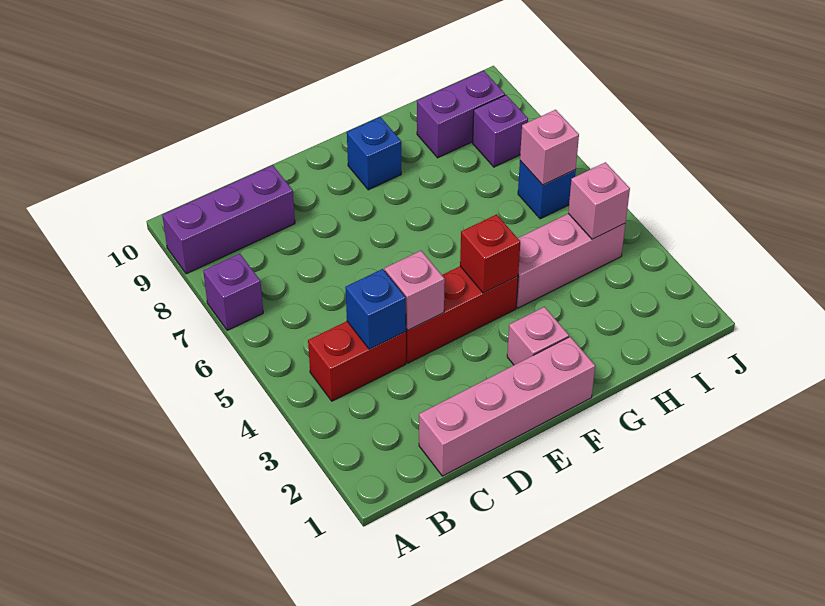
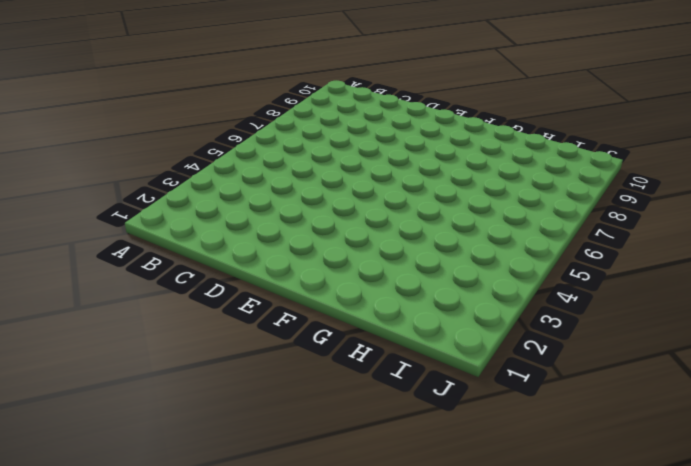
none -> purple brick A7 level 1
none -> purple brick A9:C9 level 1
none -> red brick B4:C4 level 1

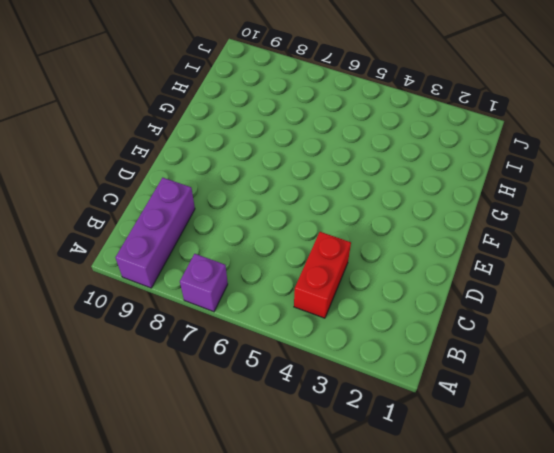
none -> pink brick C1:F1 level 1
none -> red brick D4:F4 level 1
none -> pink brick F2 level 1

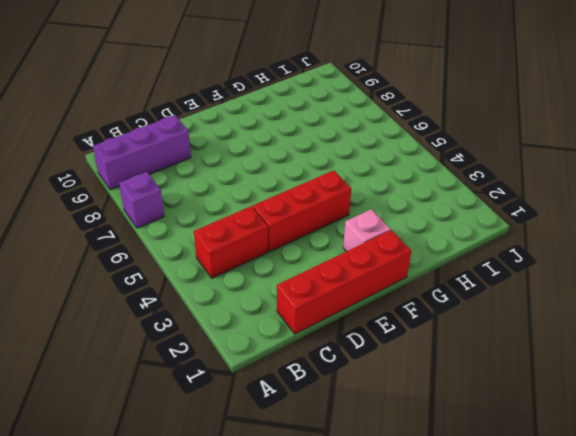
red brick C1:F1 level 1 -> pink brick C1:F1 level 1
none -> blue brick F9 level 1
none -> pink brick G4:I4 level 1
none -> purple brick H9:I9 level 1

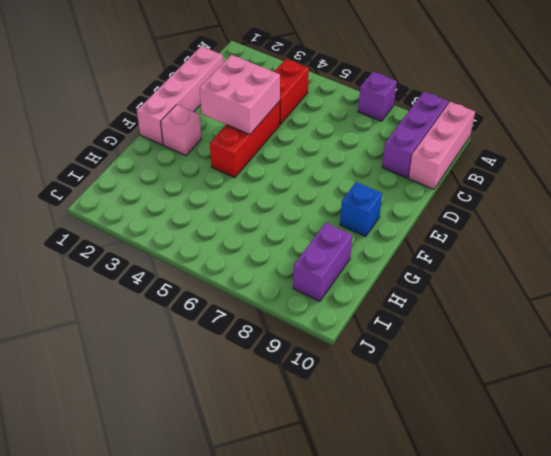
pink brick A10:C10 level 1 -> pink brick G4:I4 level 1
pink brick D3:E4 level 2 -> pink brick D4 level 2
none -> blue brick I6 level 1
none -> purple brick I8 level 1
none -> blue brick C4 level 2

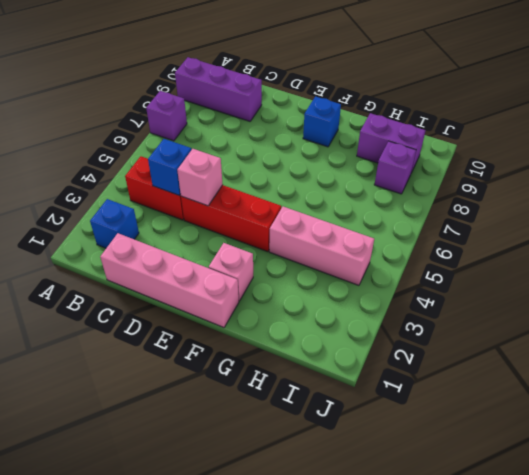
blue brick B2 level 1 -> blue brick I6 level 1
none -> red brick F4 level 2
none -> pink brick I4 level 2
none -> pink brick I6 level 2

